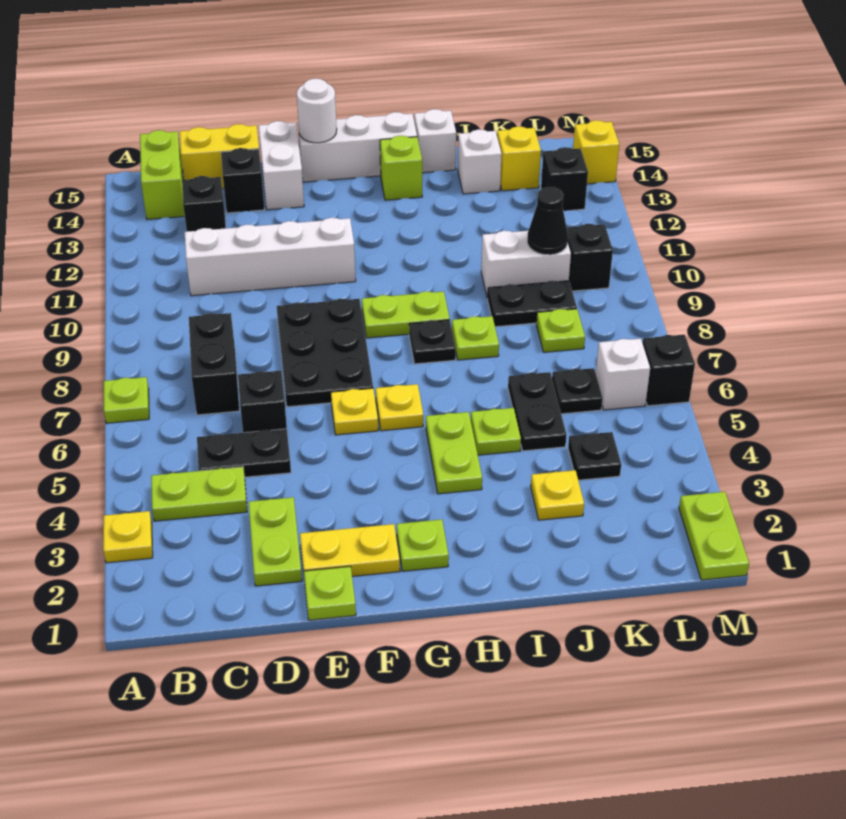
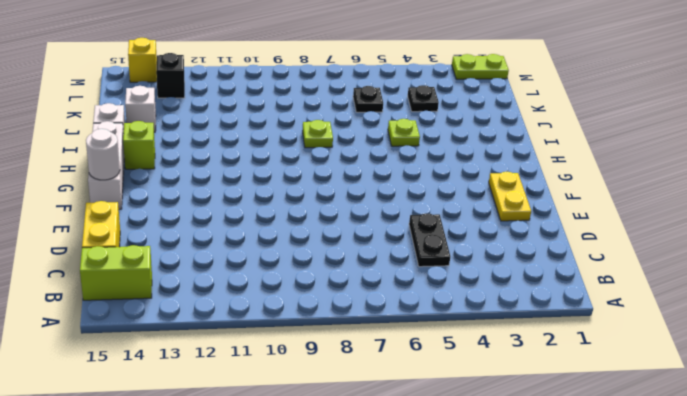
none -> yellow plate A3 level 1
none -> lime plate A7 level 1
none -> lime plate B4:C4 level 1
none -> black brick C7:C8 level 1

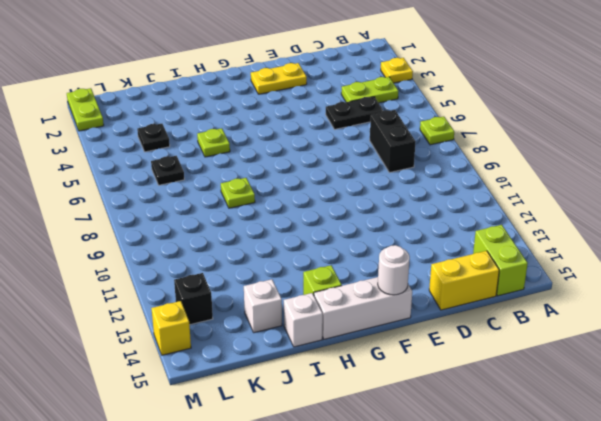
none -> white brick C11:F11 level 1
none -> black brick C13 level 1
none -> lime plate D2:D3 level 1
none -> black brick D6 level 1

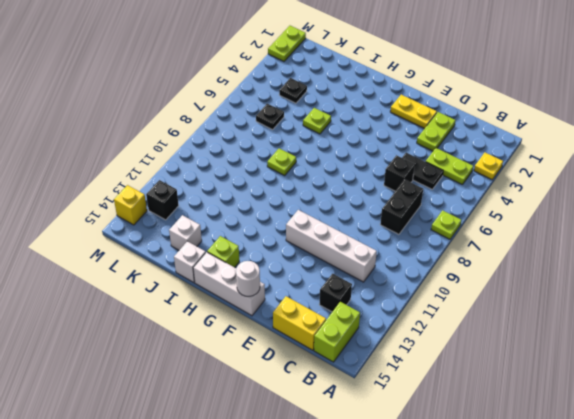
none -> black brick D14 level 1
none -> lime plate E1 level 1
none -> black plate E7:F9 level 1
none -> white brick E14:E15 level 1

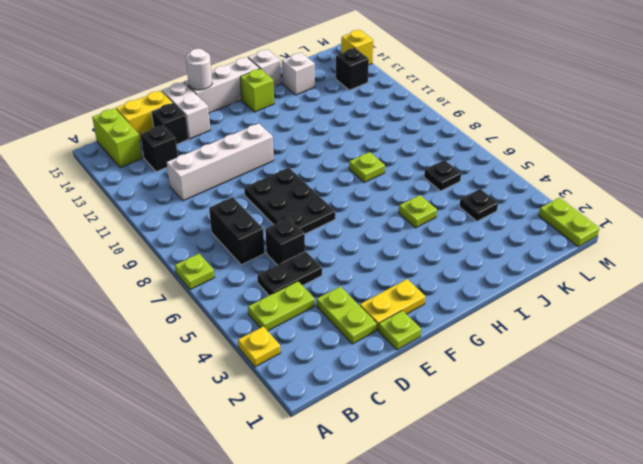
none -> yellow plate F6 level 1
none -> lime plate G2 level 1
none -> yellow plate G6 level 1
none -> lime plate G9:H9 level 1

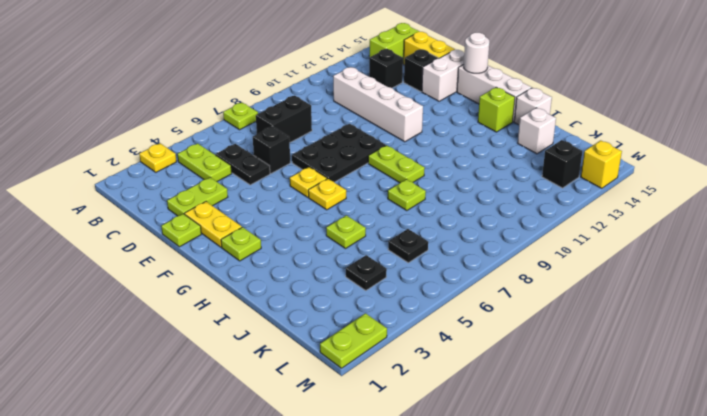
none -> lime plate H4:H5 level 1
none -> black plate H8 level 1
none -> yellow plate J3 level 1
none -> black plate J5:J6 level 1

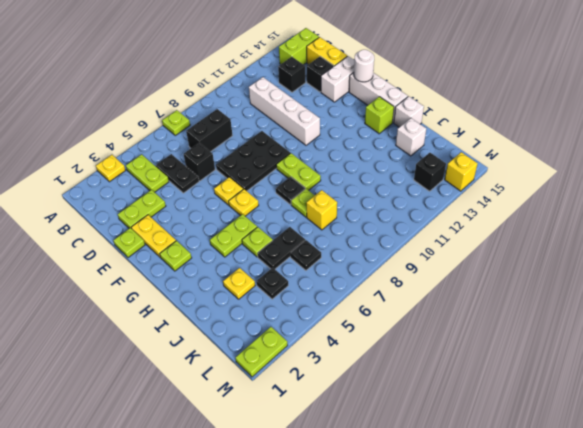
yellow brick J8 level 1 -> yellow brick K14 level 1
none -> black plate J9:K9 level 1
none -> white brick J10:K10 level 1
none -> lime plate K8 level 1
none -> white brick L6 level 1

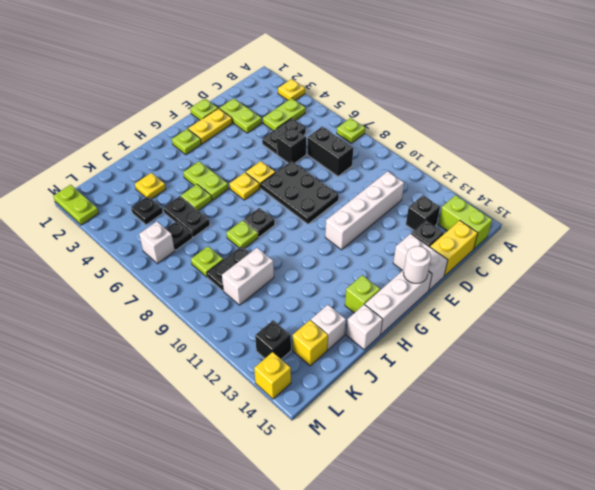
none -> lime plate G9:H9 level 1
none -> black brick L10 level 1
none -> black brick M6 level 1
none -> black cone K10 level 2

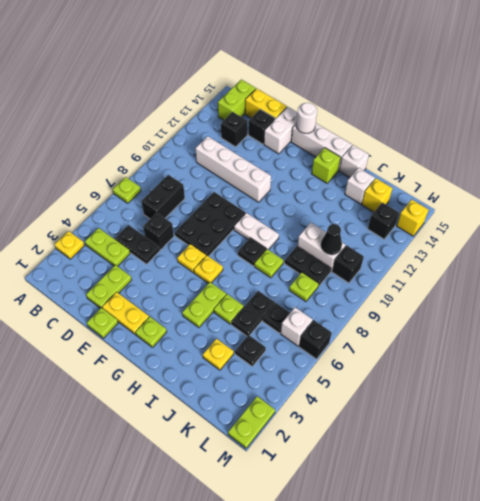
white plate G9:H9 level 1 -> lime plate G9:H9 level 1

